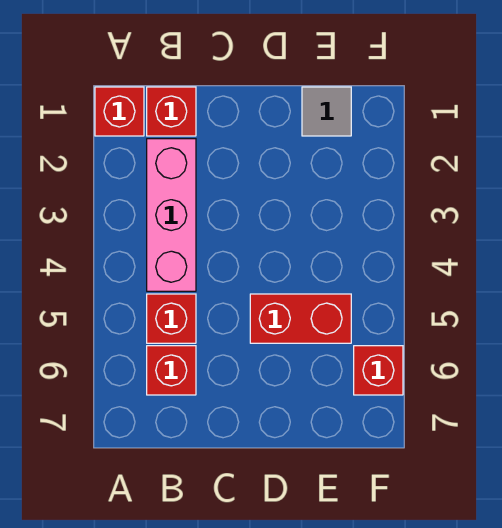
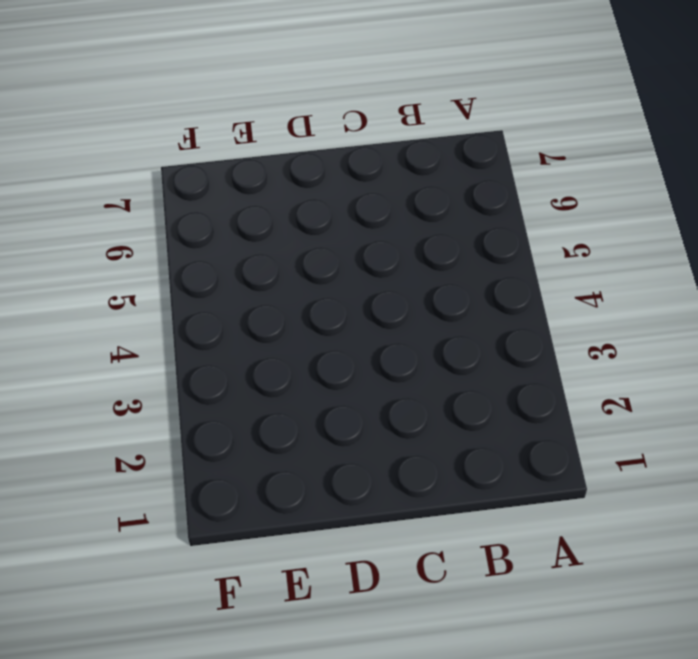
none -> red brick A1 level 1
none -> red brick B1 level 1

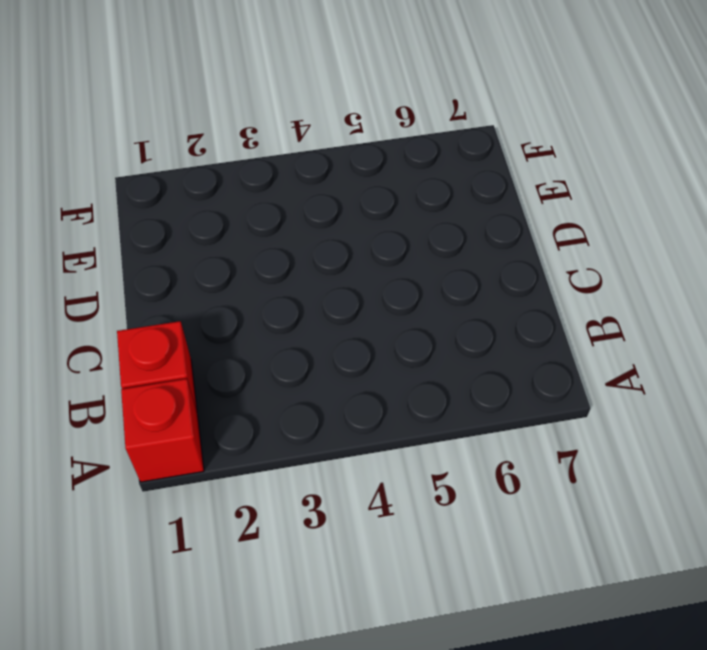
none -> pink brick B2:B4 level 1
none -> red brick B5 level 1

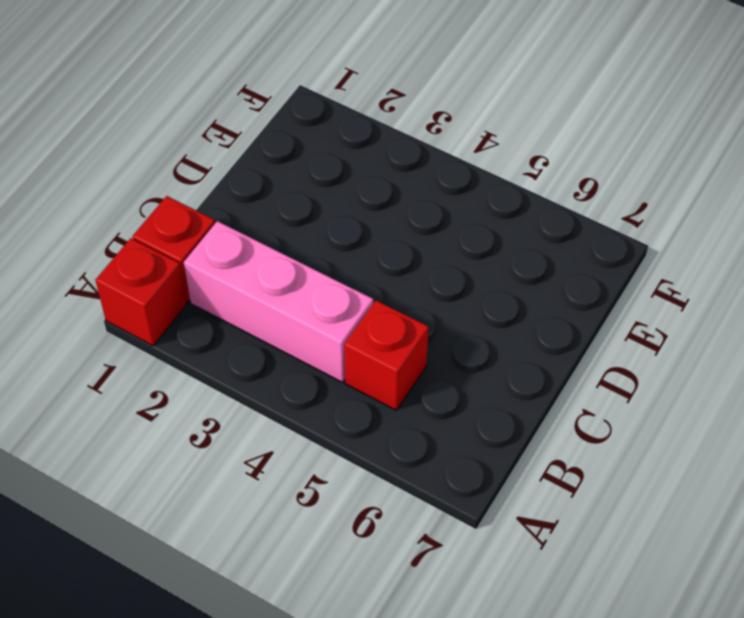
none -> red brick B6 level 1
none -> red brick D5:E5 level 1

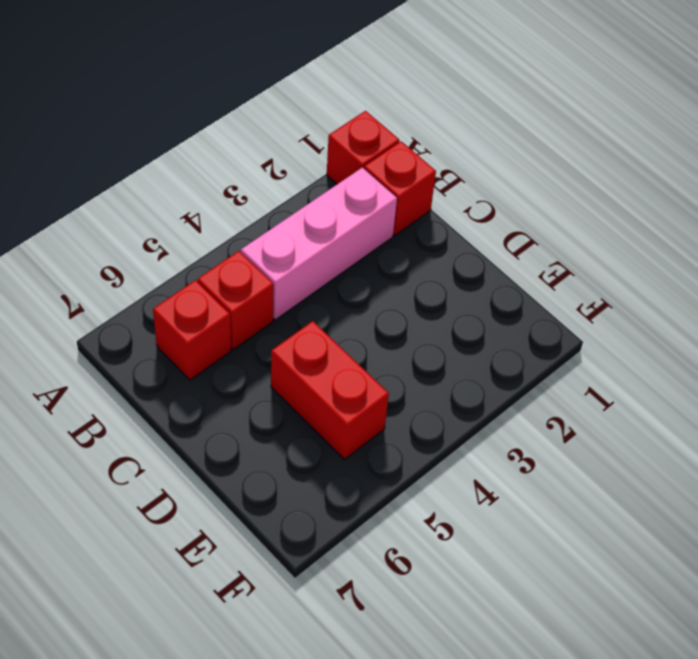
none -> grey tile E1 level 1
none -> red brick F6 level 1

